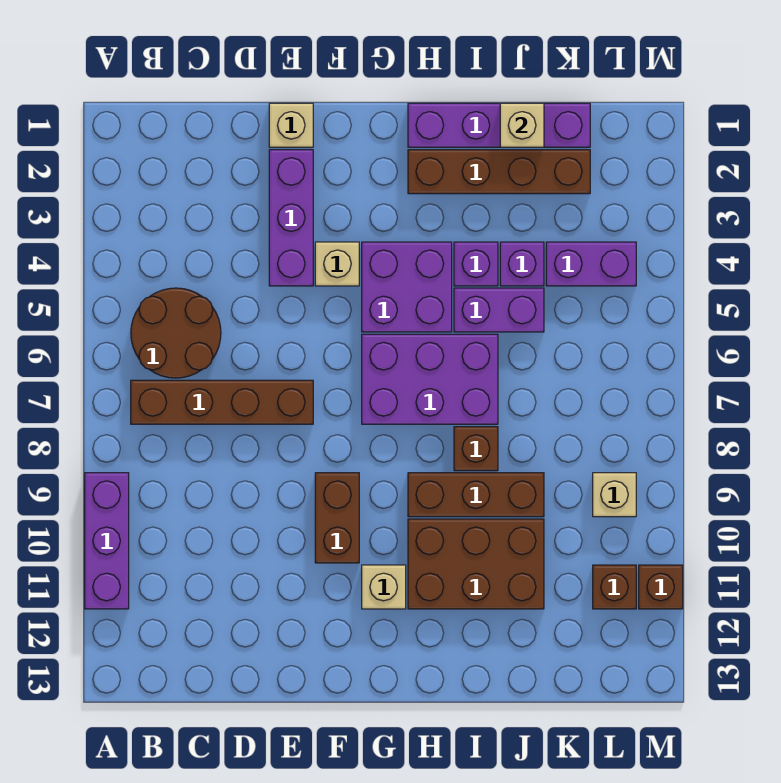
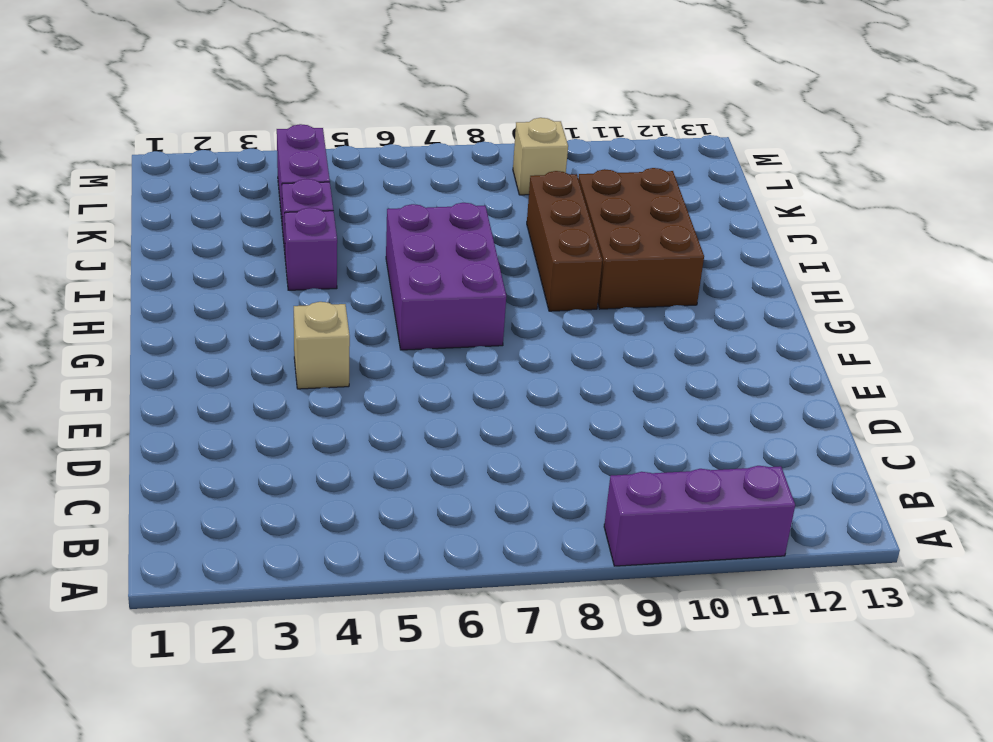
none -> brown round brick B5:C6 level 1
none -> brown brick B7:E7 level 1
none -> tan brick E1 level 1

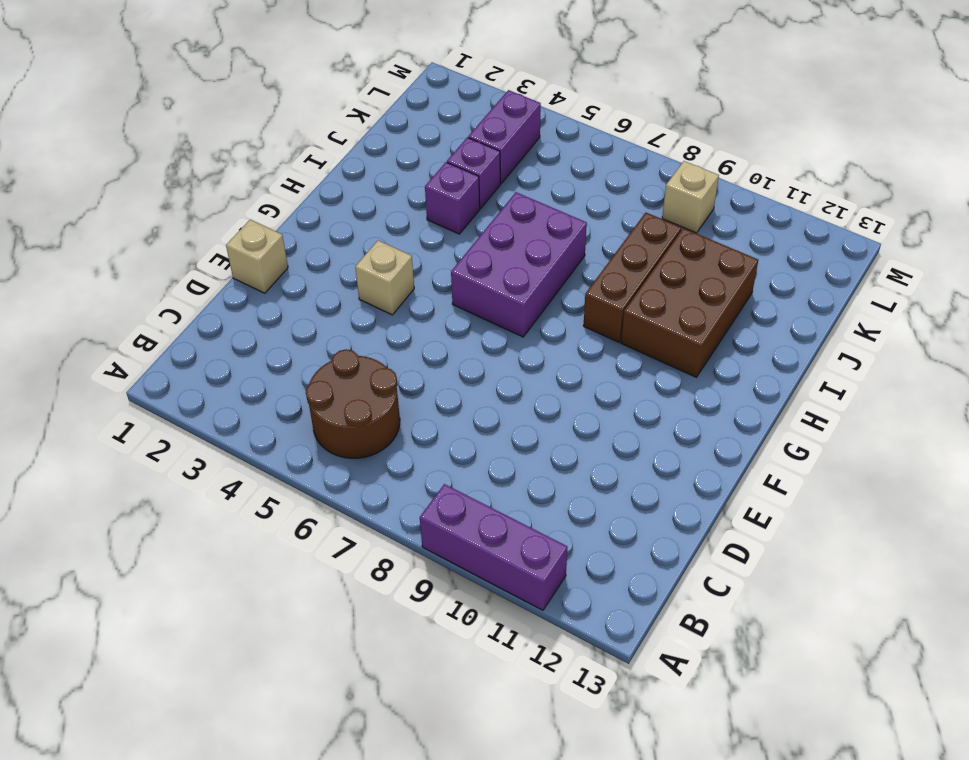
none -> brown brick B7:E7 level 1
none -> purple brick E2:E4 level 1
none -> brown brick F9:F10 level 1

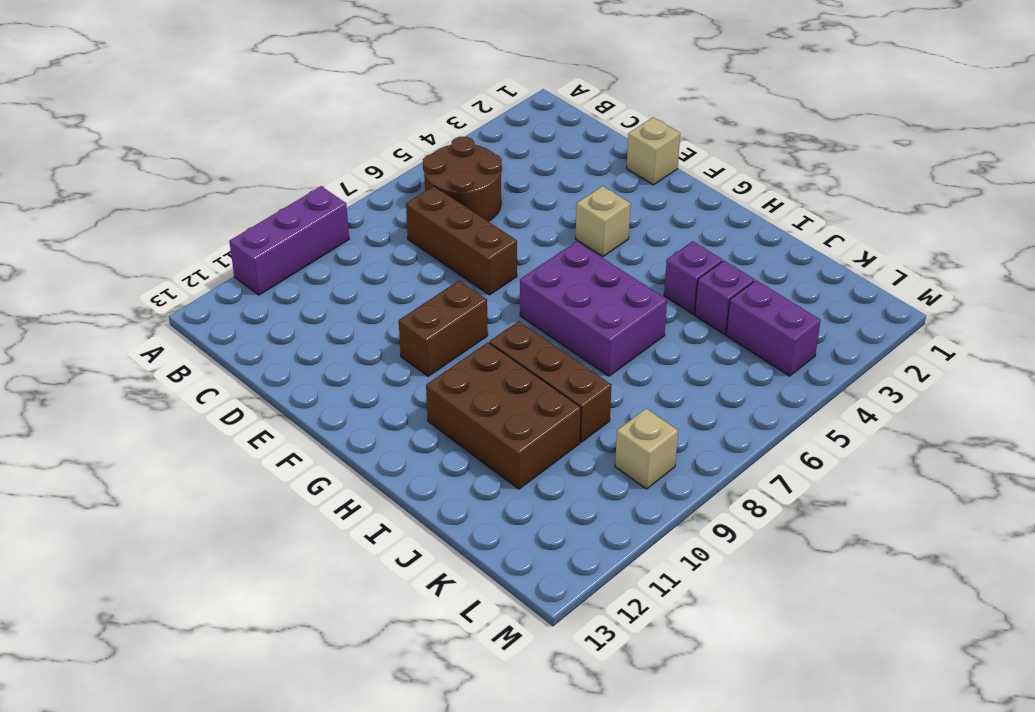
brown brick C7:E7 level 1 -> brown brick B7:E7 level 1
none -> purple brick E2:E4 level 1
none -> purple brick G4:H5 level 1
none -> tan brick G11 level 1

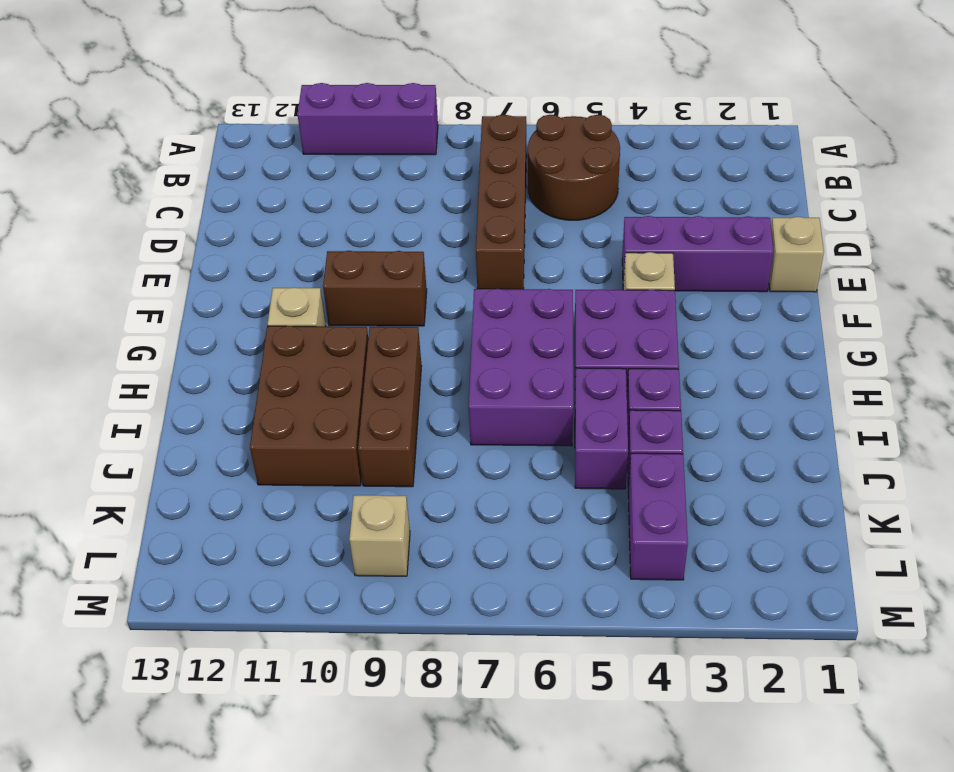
none -> purple brick H1:K1 level 1
none -> brown brick H2:K2 level 1
none -> brown brick I8 level 1

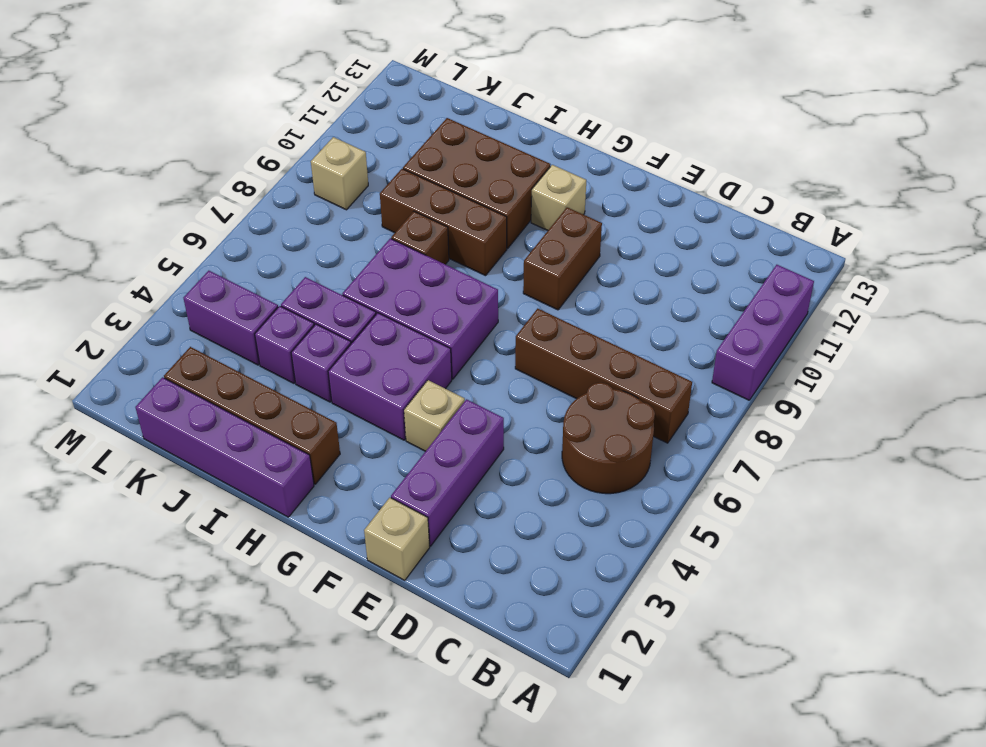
none -> brown brick L11 level 1
none -> brown brick M11 level 1
none -> tan brick J1 level 2

